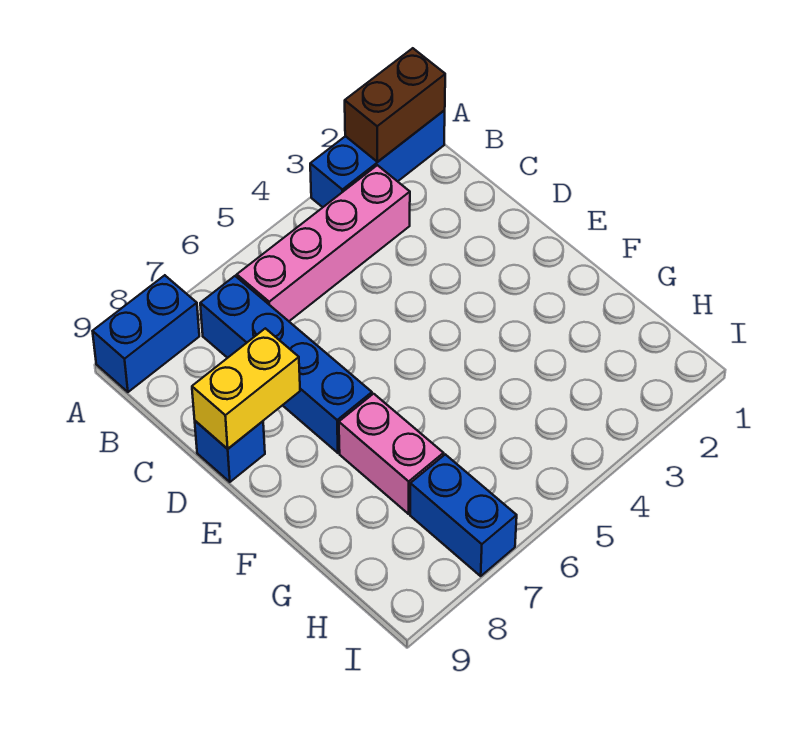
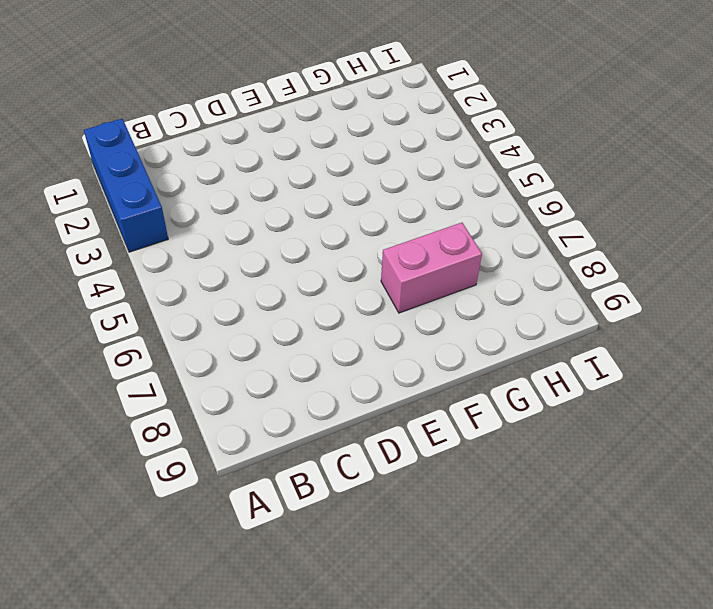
none -> blue brick A8:A9 level 1
none -> pink brick B3:B6 level 1

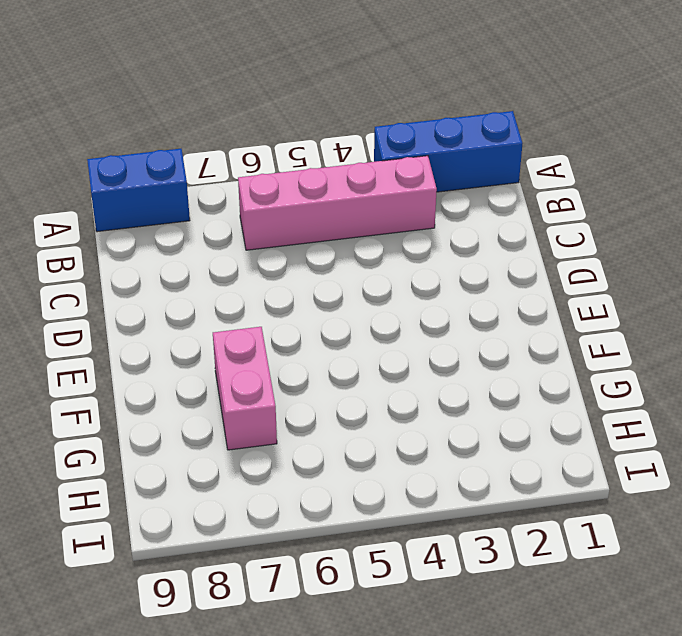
none -> blue brick B7:E7 level 1
none -> blue brick D9 level 1

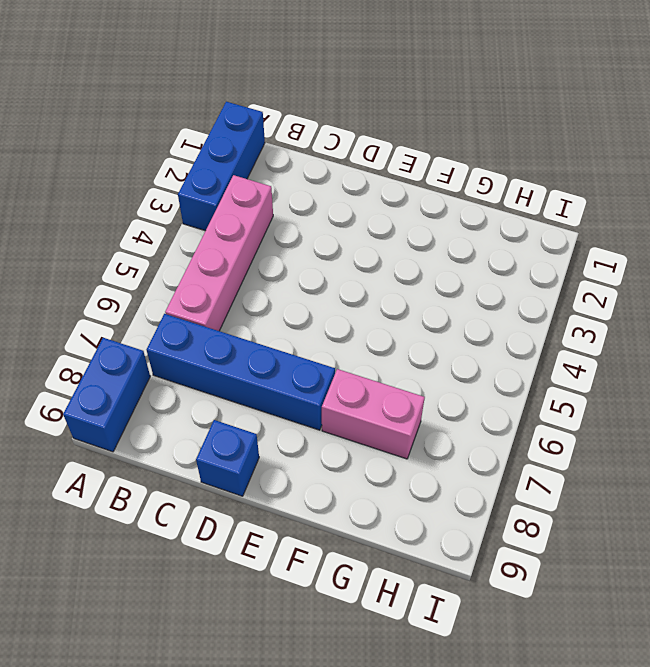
none -> blue brick H7:I7 level 1
none -> brown brick A1:A2 level 2

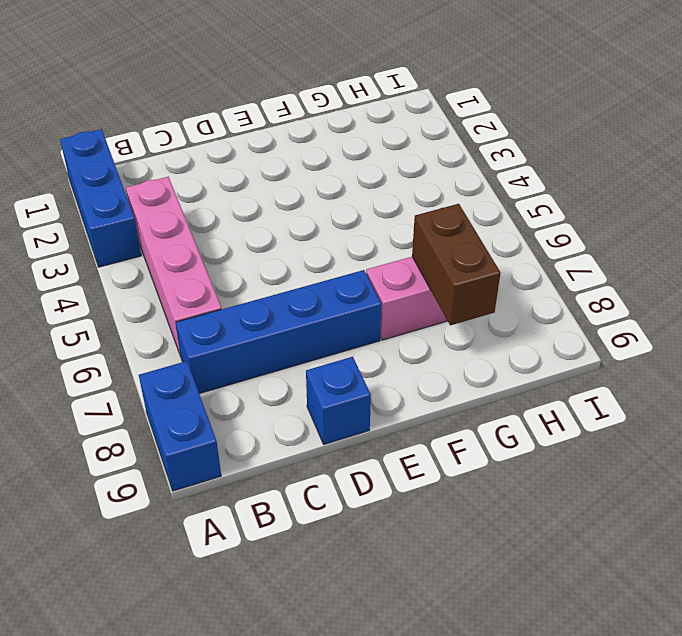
brown brick G7:G8 level 2 -> brown brick A1:A2 level 2
none -> blue brick H7:I7 level 1
none -> yellow brick D8:D9 level 2

